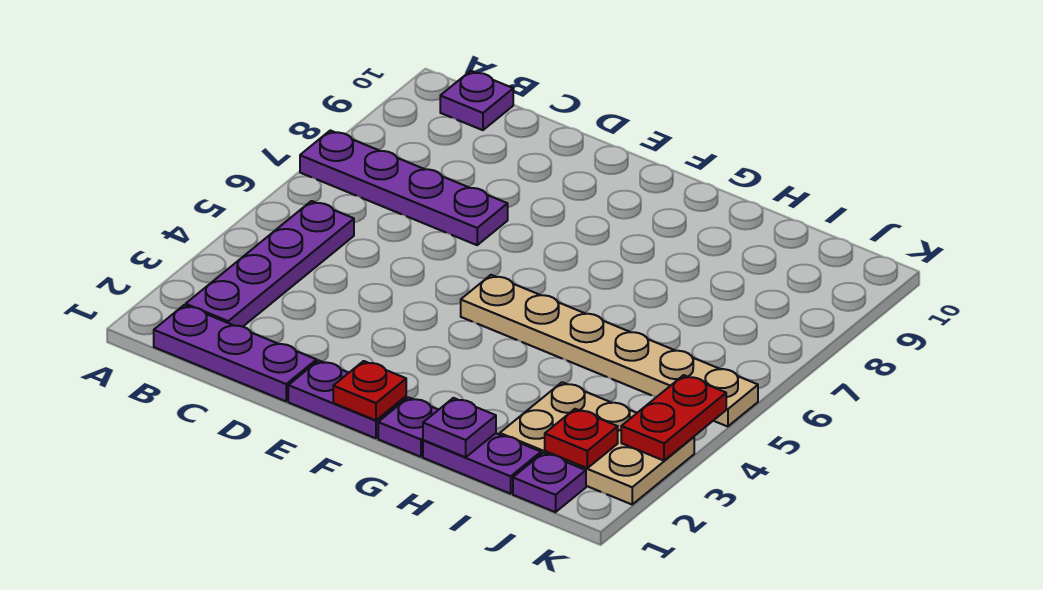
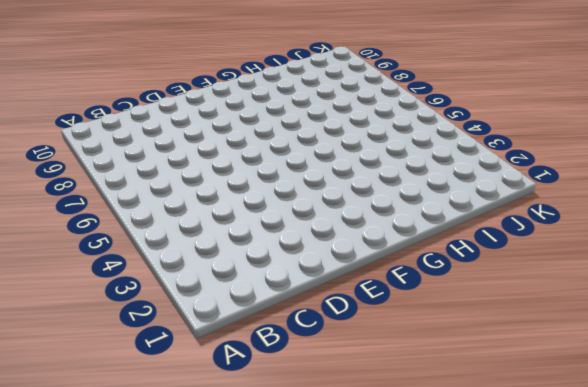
none -> purple plate A7:D7 level 1
none -> purple plate B1:D1 level 1
none -> purple plate B2:B5 level 1

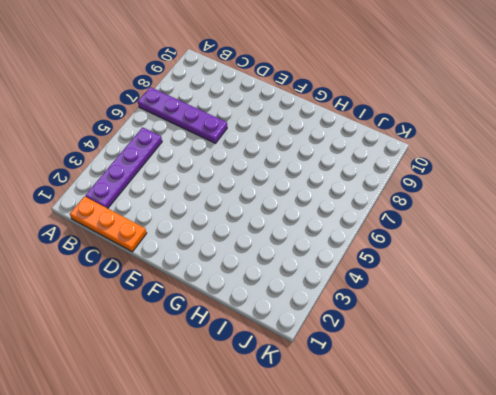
orange plate B1:D1 level 1 -> purple plate B1:D1 level 1
none -> purple plate B10 level 1
none -> purple plate E1:F1 level 1
none -> tan plate F5:K5 level 1

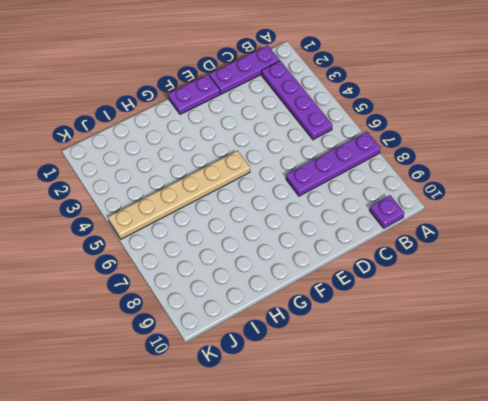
none -> purple plate G1 level 1
none -> purple plate H1:I1 level 1
none -> tan plate I2:K3 level 1

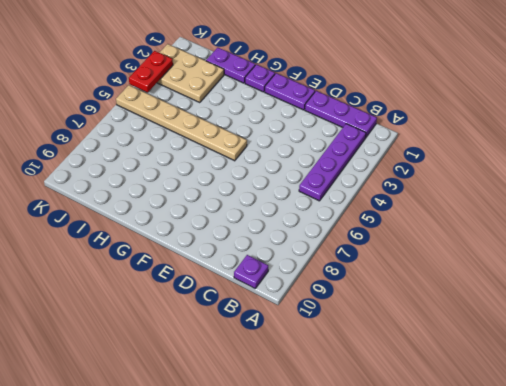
none -> purple plate A7:D7 level 1
none -> purple plate J1 level 1
none -> red plate F1 level 2

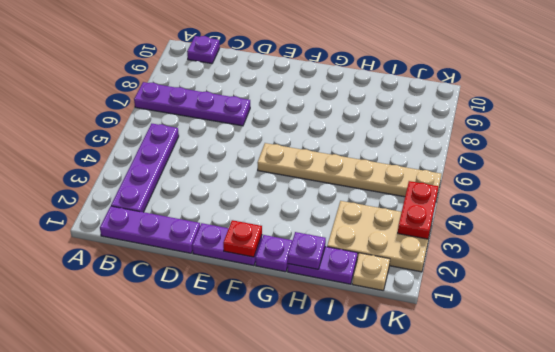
tan plate J1 level 1 -> purple plate J1 level 1
none -> red plate J2 level 2

